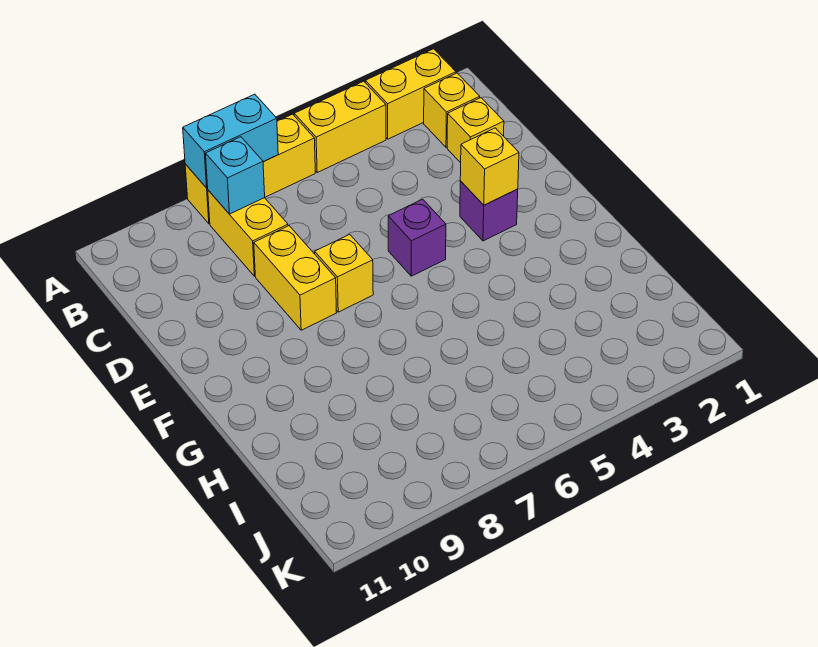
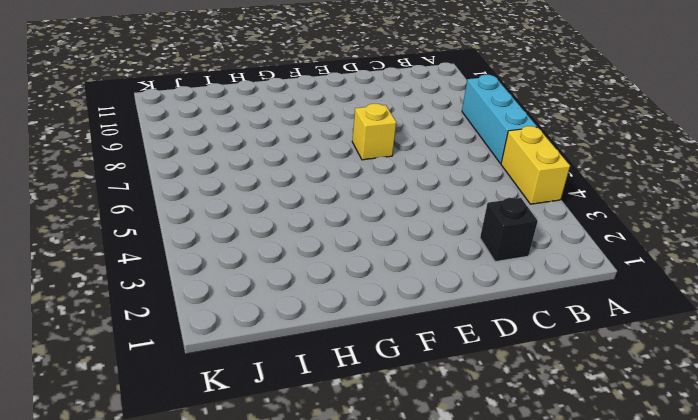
cyan brick A6:A8 level 1 -> yellow brick A6:A8 level 1
black brick C2 level 1 -> yellow brick C2 level 1
none -> yellow brick A2:A3 level 1
none -> yellow brick B2 level 1
none -> yellow brick B8:C8 level 1

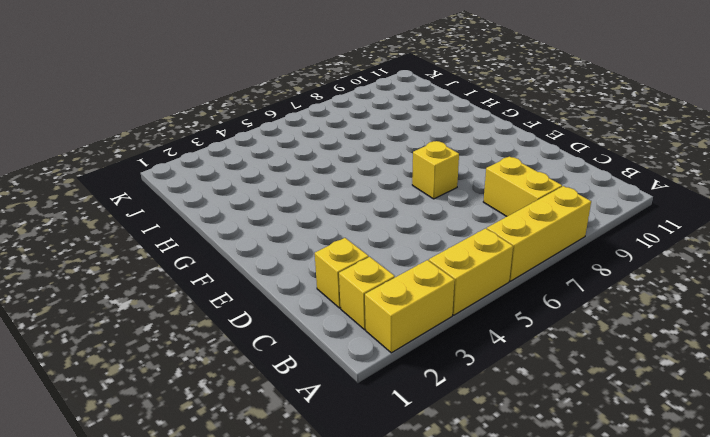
none -> yellow brick D8:E8 level 1
none -> purple brick E3 level 1
none -> purple brick E5 level 1

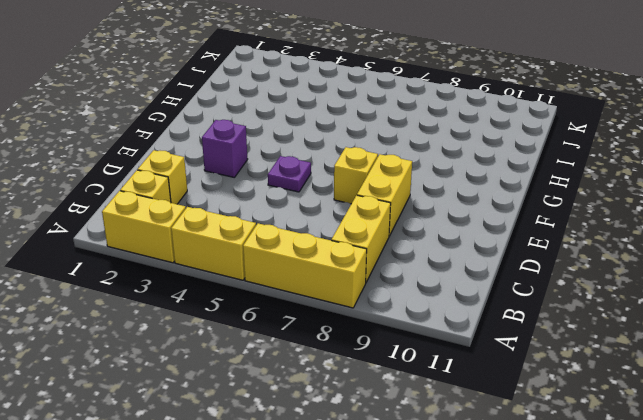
purple plate E5 level 1 -> purple brick E5 level 1
none -> cyan brick A7:A8 level 2
none -> cyan brick B8 level 2
none -> yellow brick E3 level 2

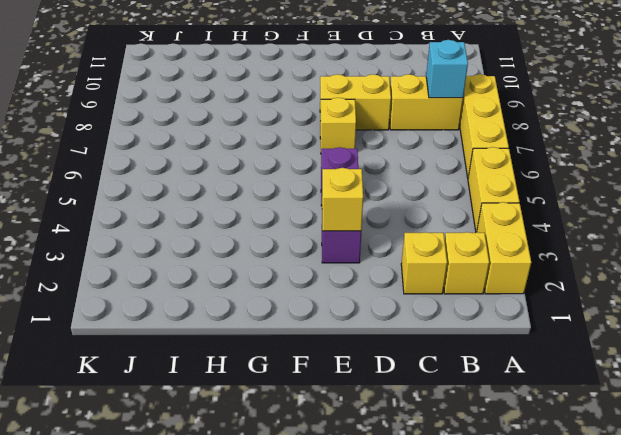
none -> cyan brick A7:A8 level 2

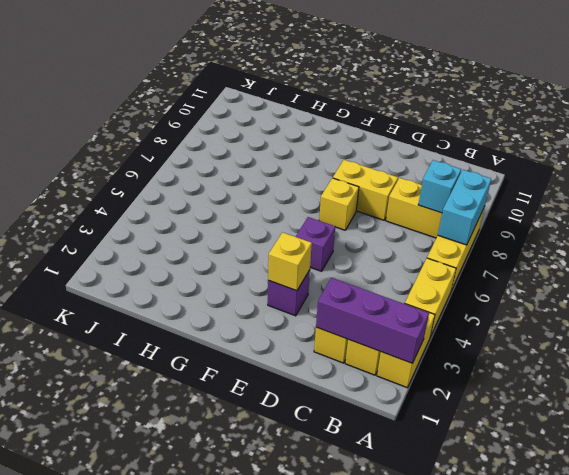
purple brick A2:C2 level 2 -> none

